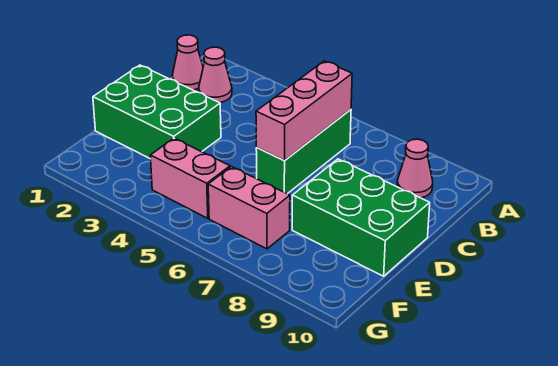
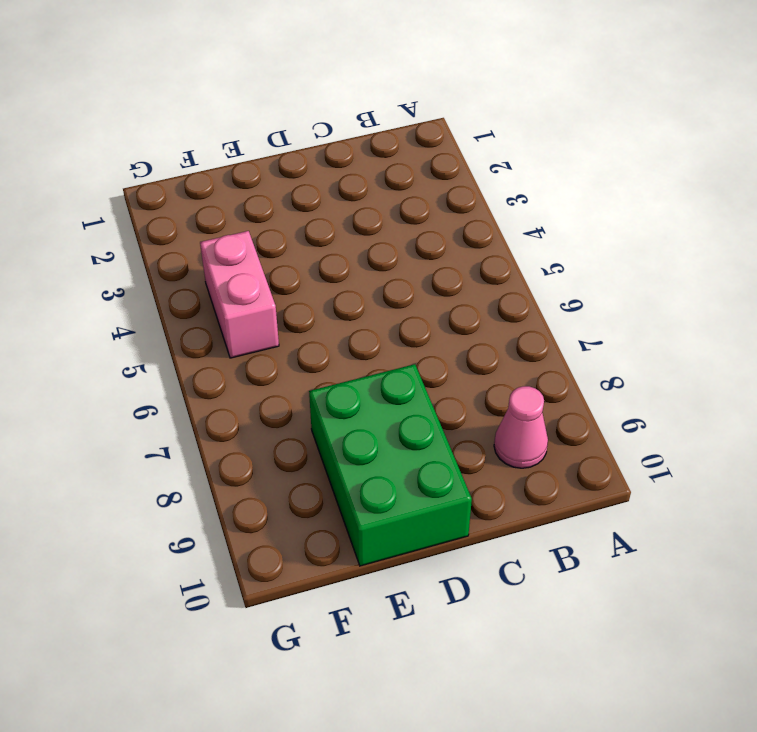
none -> pink cone B1 level 1
none -> pink cone B2 level 1

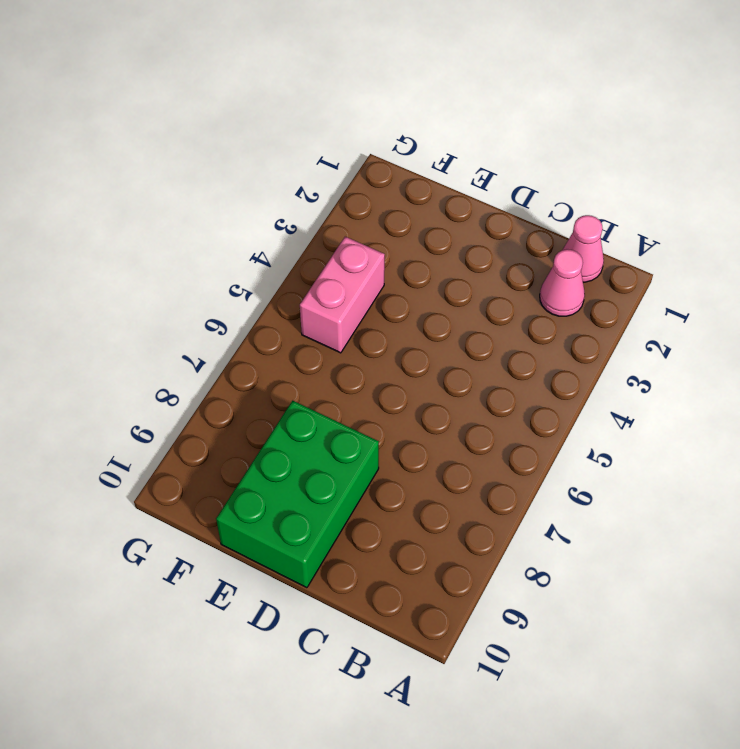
none -> green brick B6:D6 level 1
none -> pink cone B9 level 1

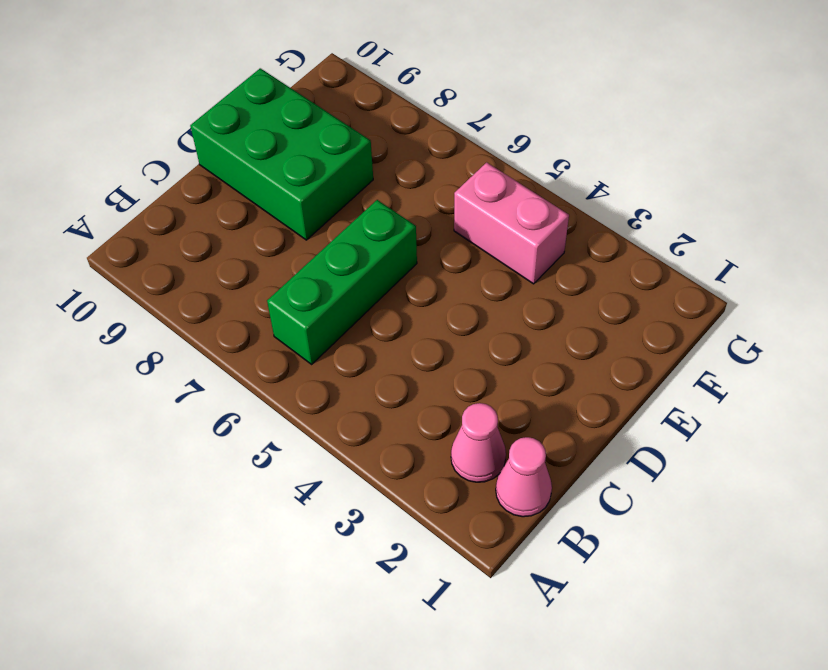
none -> pink cone B9 level 1
none -> green brick D1:E3 level 1

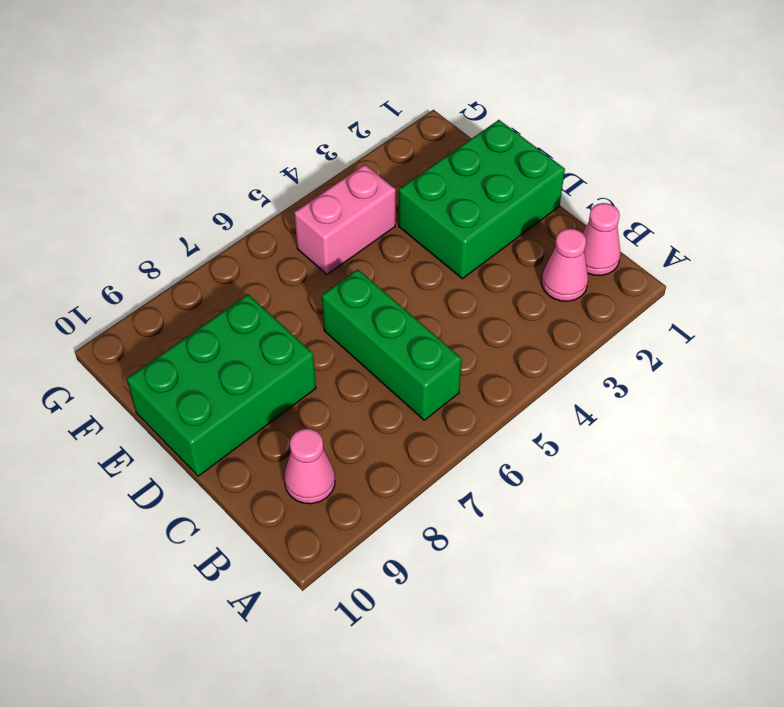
none -> pink brick F6:F7 level 1
none -> pink brick B6:D6 level 2

